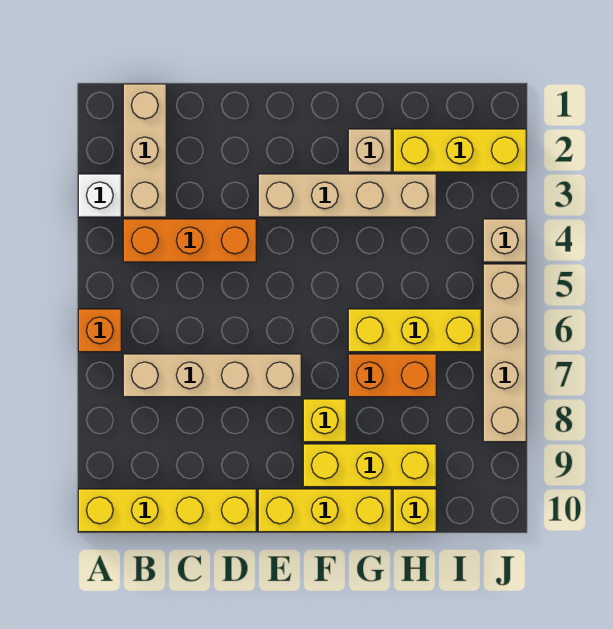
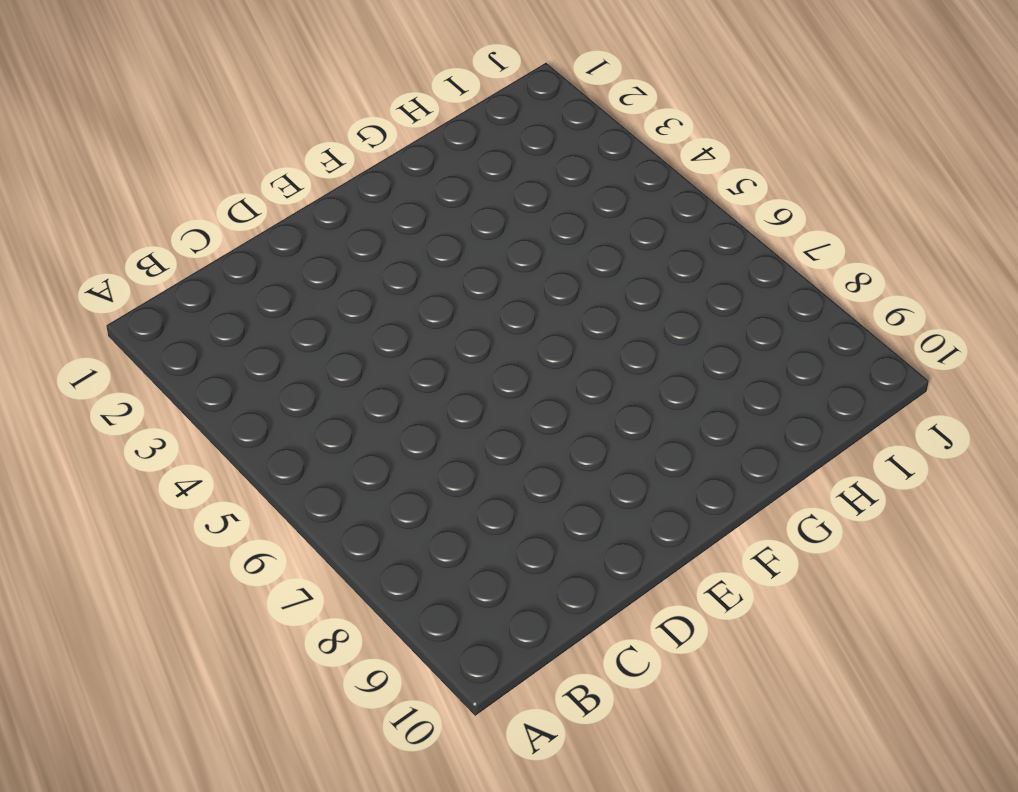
none -> white brick A3 level 1
none -> orange brick A6 level 1
none -> yellow brick A10:D10 level 1

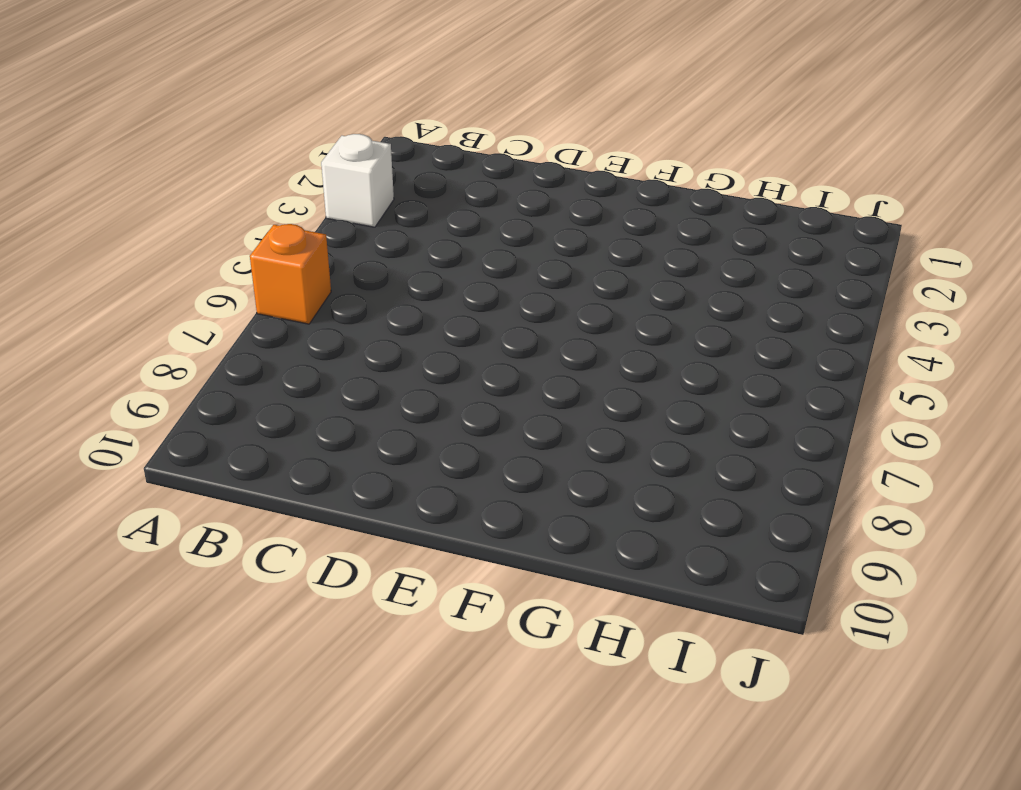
none -> yellow brick A10:D10 level 1
none -> tan brick B1:B3 level 1
none -> orange brick B4:D4 level 1

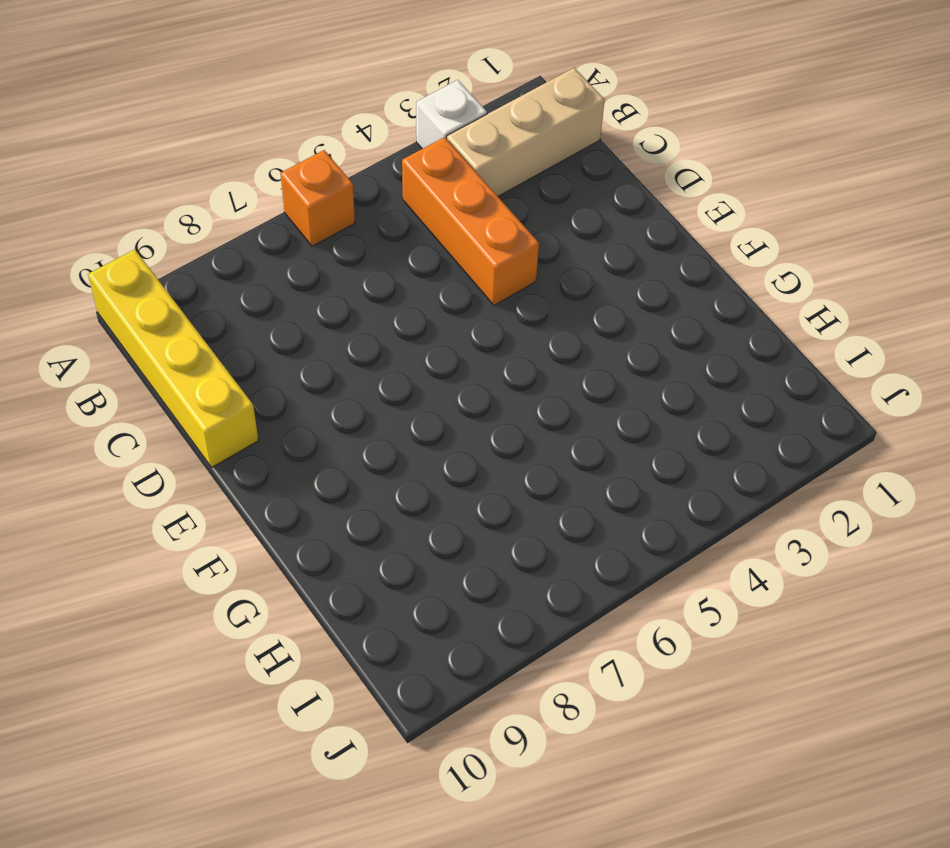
none -> tan brick B7:E7 level 1
none -> tan brick E3:H3 level 1
none -> yellow brick E10:G10 level 1

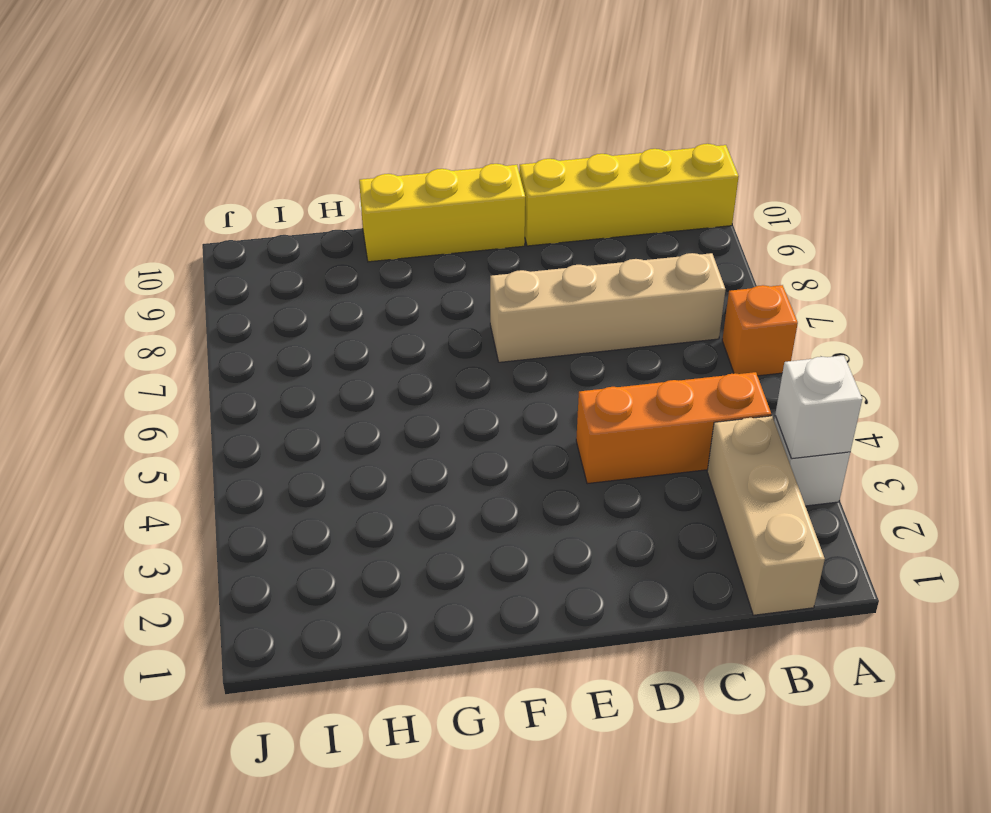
white brick A3 level 2 -> none
none -> tan brick E3:H3 level 1
none -> yellow brick F8 level 1
none -> yellow brick F9:H9 level 1

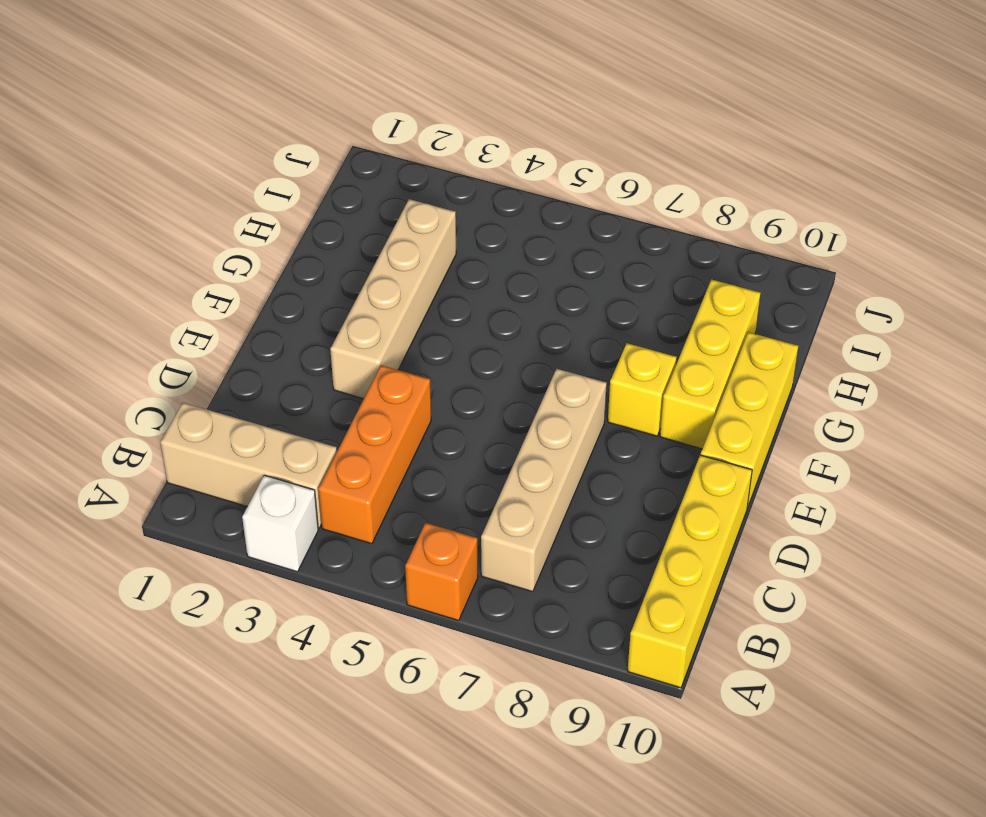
none -> tan brick G2 level 1
none -> yellow brick G6:I6 level 1
none -> orange brick G7:H7 level 1

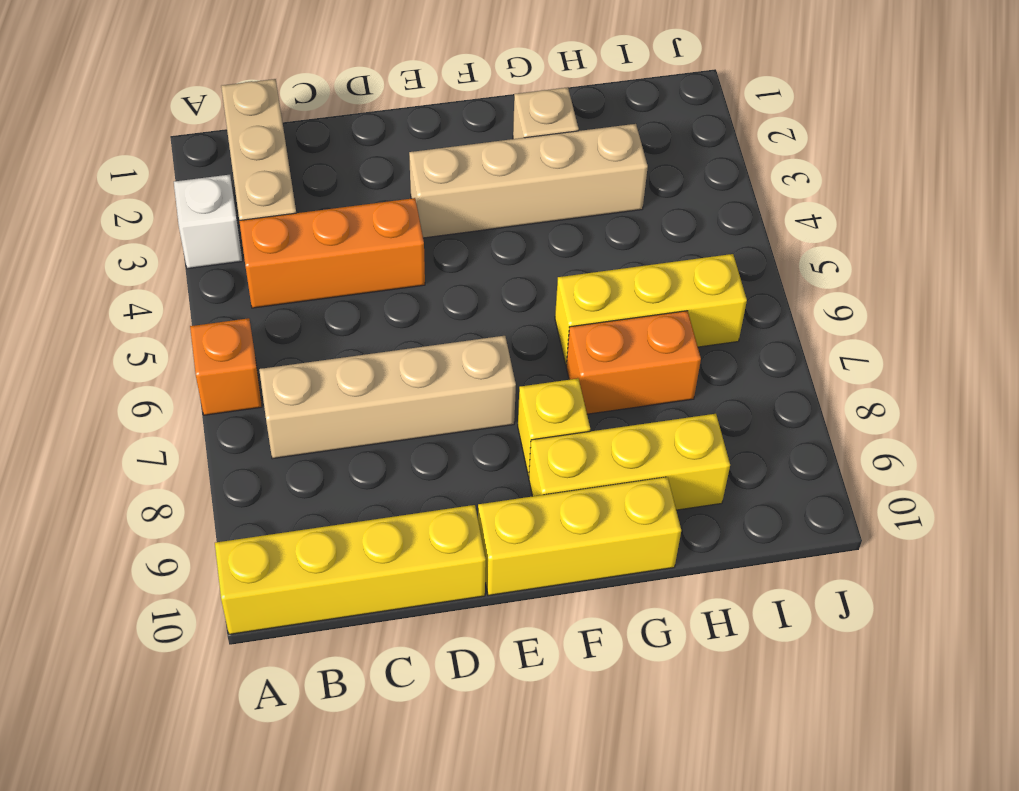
none -> yellow brick H2:J2 level 1
none -> yellow brick H10 level 1
none -> tan brick J4 level 1

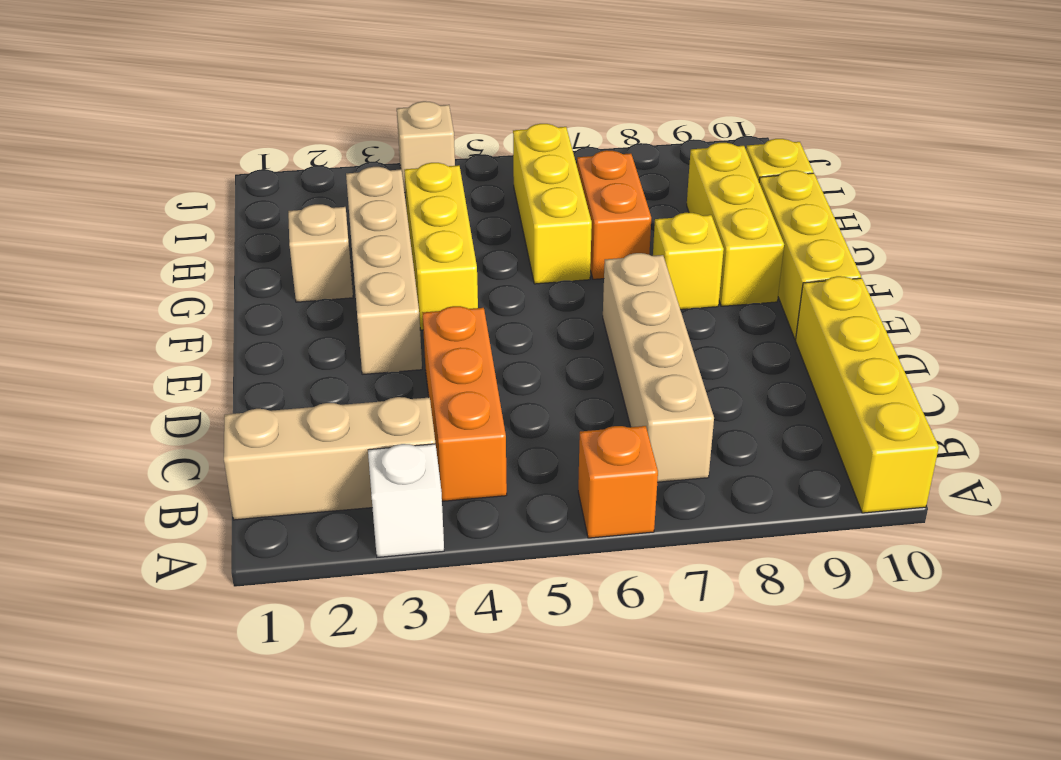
yellow brick F4:H4 level 1 -> yellow brick H2:J2 level 1
none -> tan brick J5:J8 level 1

